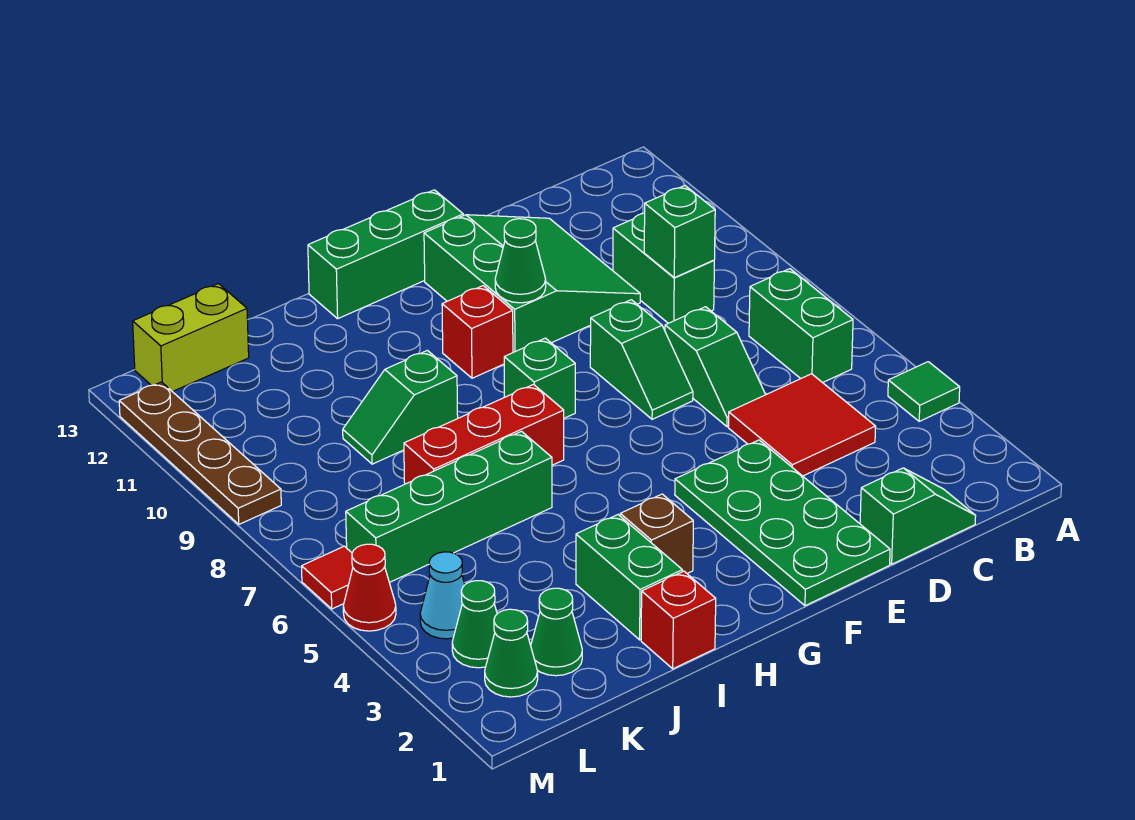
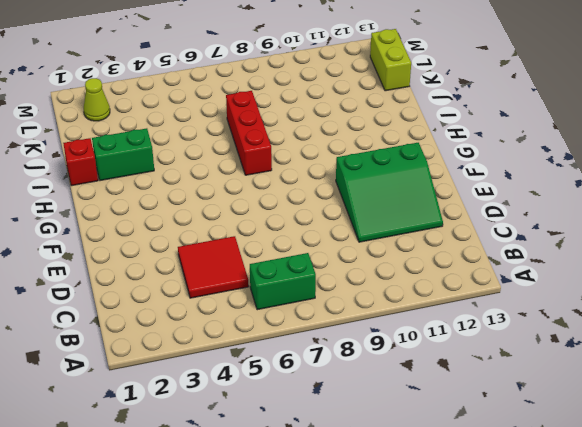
lime cone L2 level 1 -> green cone L2 level 1
none -> green tile A4 level 1
none -> green slope C1:D1 level 1 top D
none -> green brick C9:C10 level 1

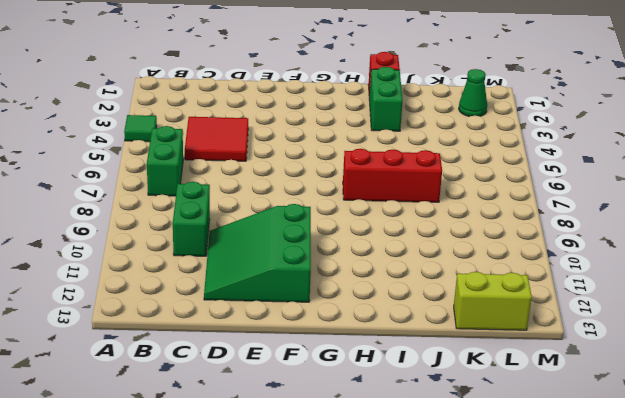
none -> green slope C1:D1 level 1 top D
none -> green slope D6:D7 level 1 top 7
none -> green plate E1:F4 level 1

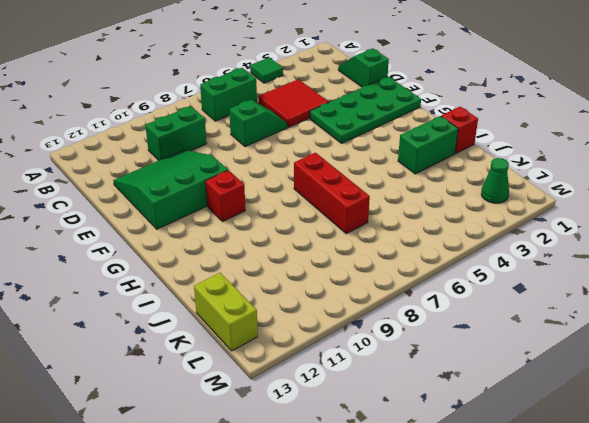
none -> green slope E7:E8 level 1 top 8
none -> green brick F13:H13 level 1
none -> green brick G8 level 1

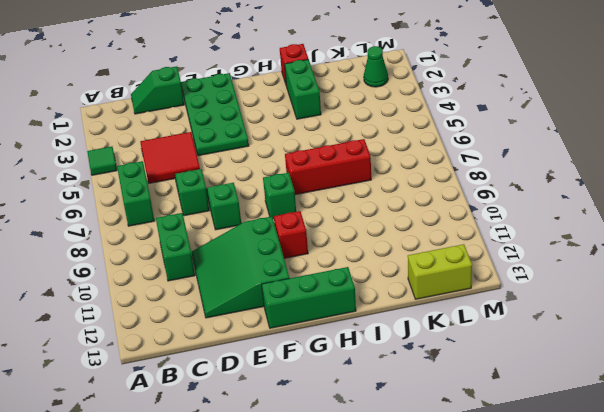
none -> brown brick H3 level 1
none -> green brick I6:L6 level 1
none -> green slope I9:J9 level 1 top I

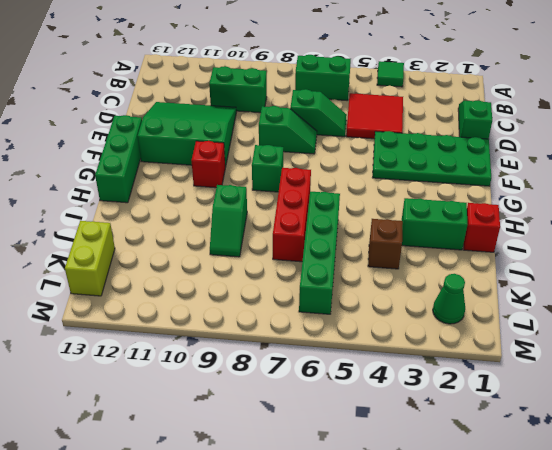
brown brick J4 level 1 -> brown brick H3 level 1
none -> green cone K2 level 1
none -> green cone L3 level 1
none -> cyan cone L4 level 1

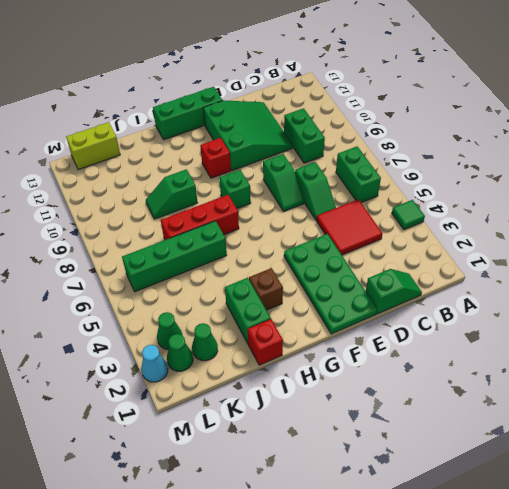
cyan cone M2 level 1 -> cyan cone L4 level 1
none -> red cone M5 level 1
none -> red tile M6 level 1
none -> brown plate M9:M12 level 1

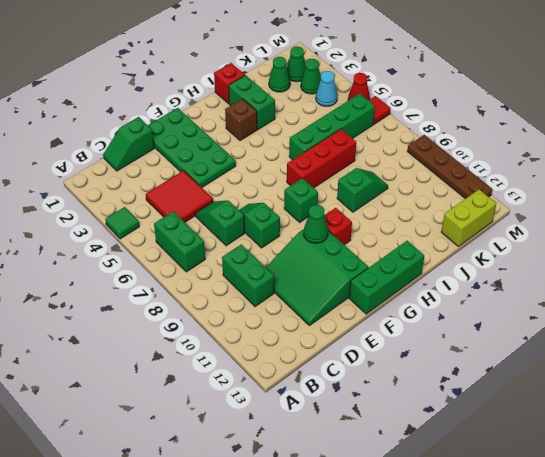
none -> green brick C9 level 2

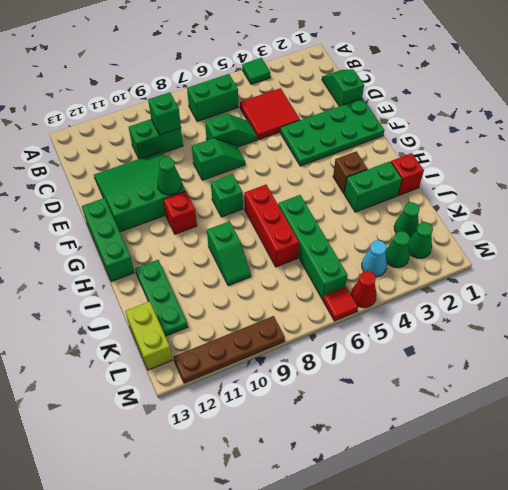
green plate I12:K12 level 1 -> none

